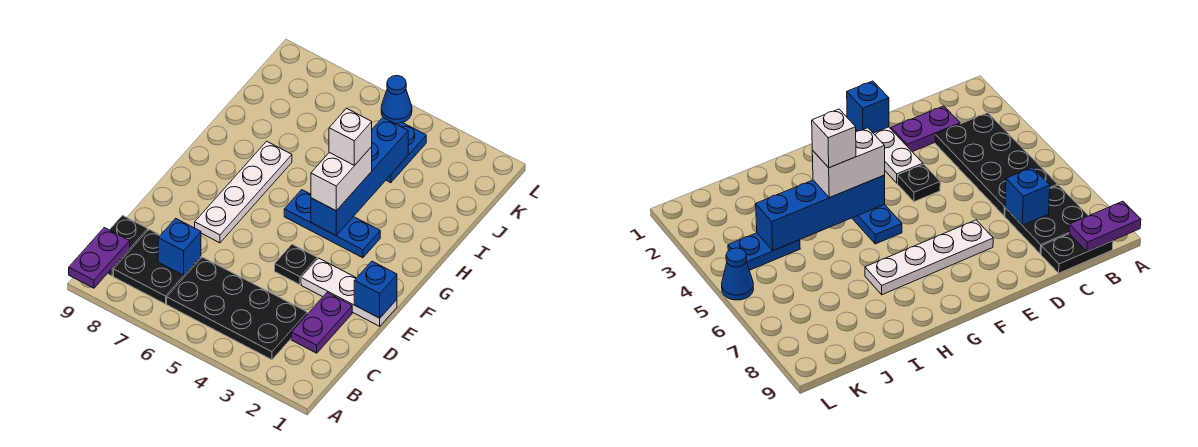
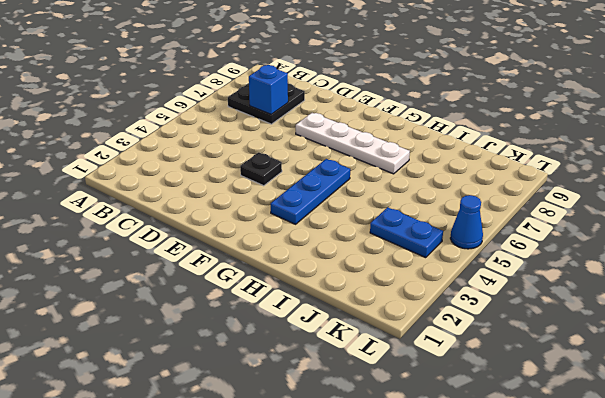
none -> black plate B3:C6 level 1
none -> black plate B9:C9 level 1
none -> purple plate C2:D2 level 1

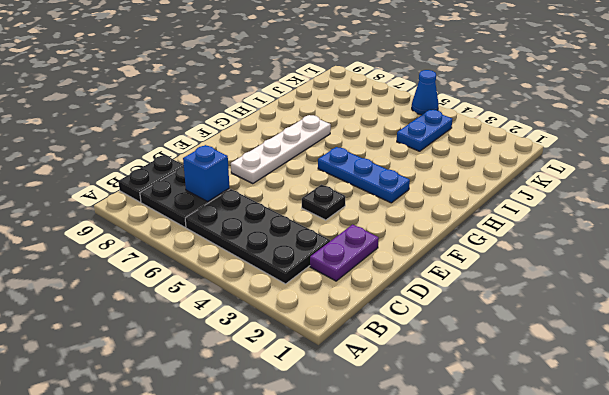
none -> white plate E1:E3 level 1
none -> purple plate A9:B9 level 2
none -> blue brick E1 level 2

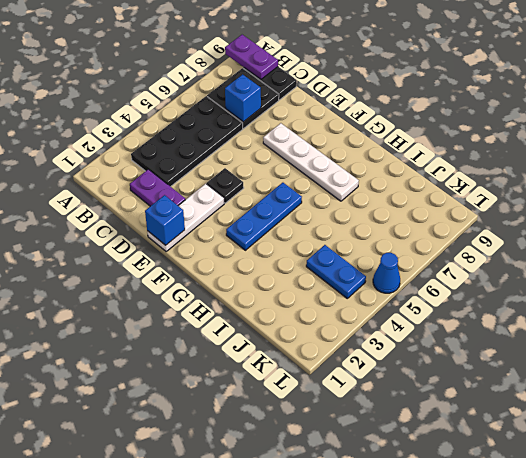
none -> blue brick G4:J4 level 2
none -> white brick G4:H4 level 3
none -> white brick H4 level 4

